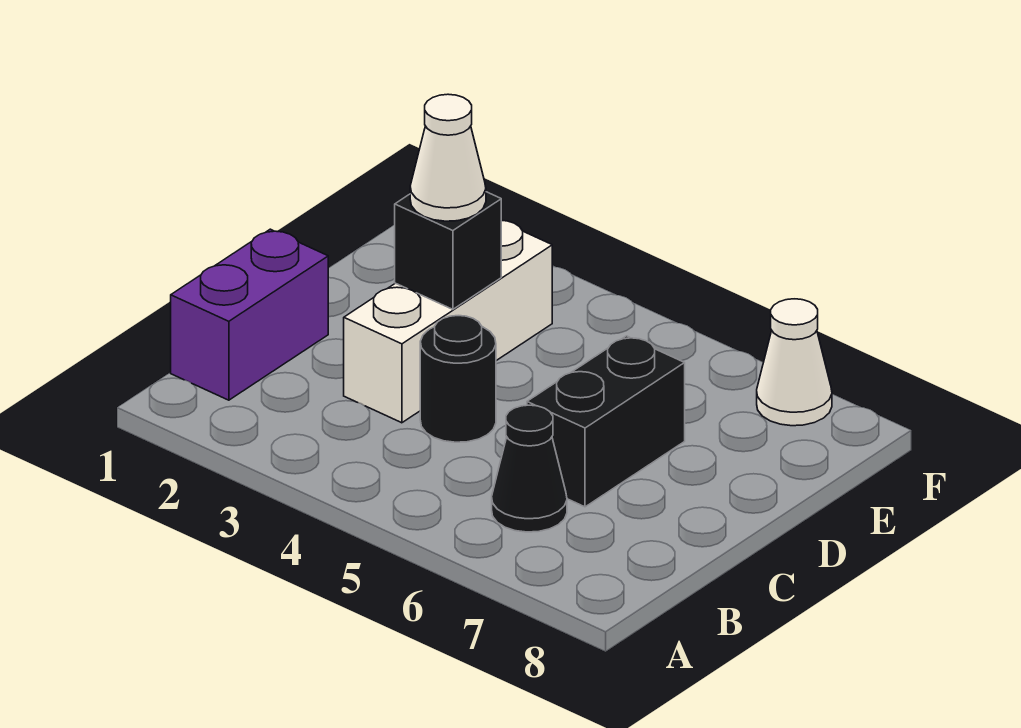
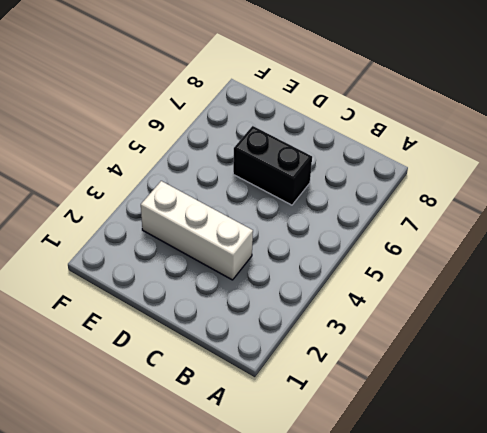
none -> purple brick B1:C1 level 1
none -> black cone B6 level 1

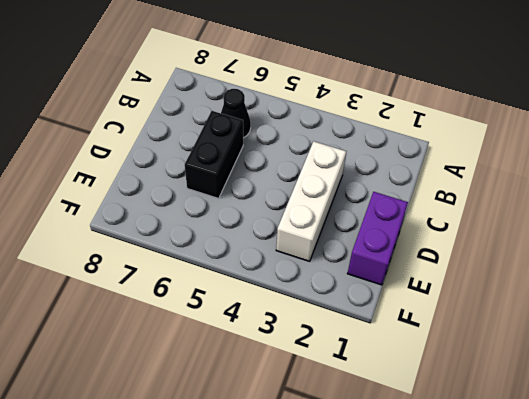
purple brick D1:E1 level 1 -> purple brick B1:C1 level 1
none -> black round brick C4 level 1
none -> white cone F7 level 1

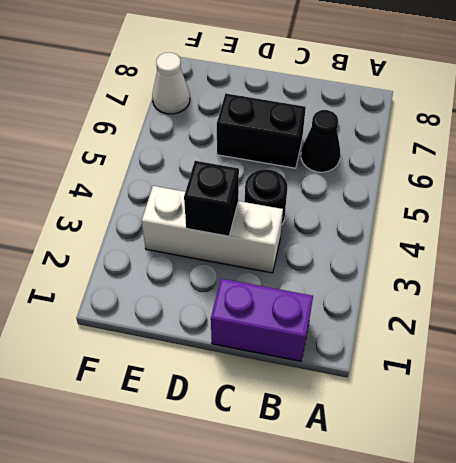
none -> white cone D3 level 3

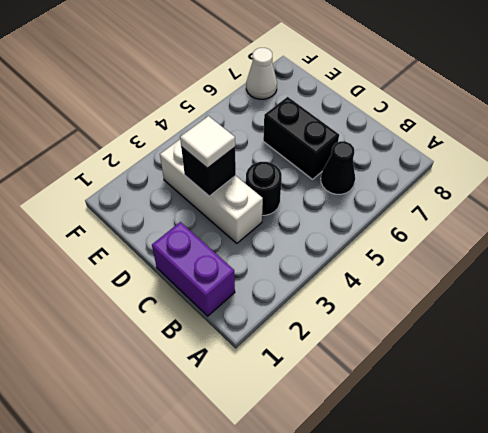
white tile D3 level 3 -> white cone D3 level 3

